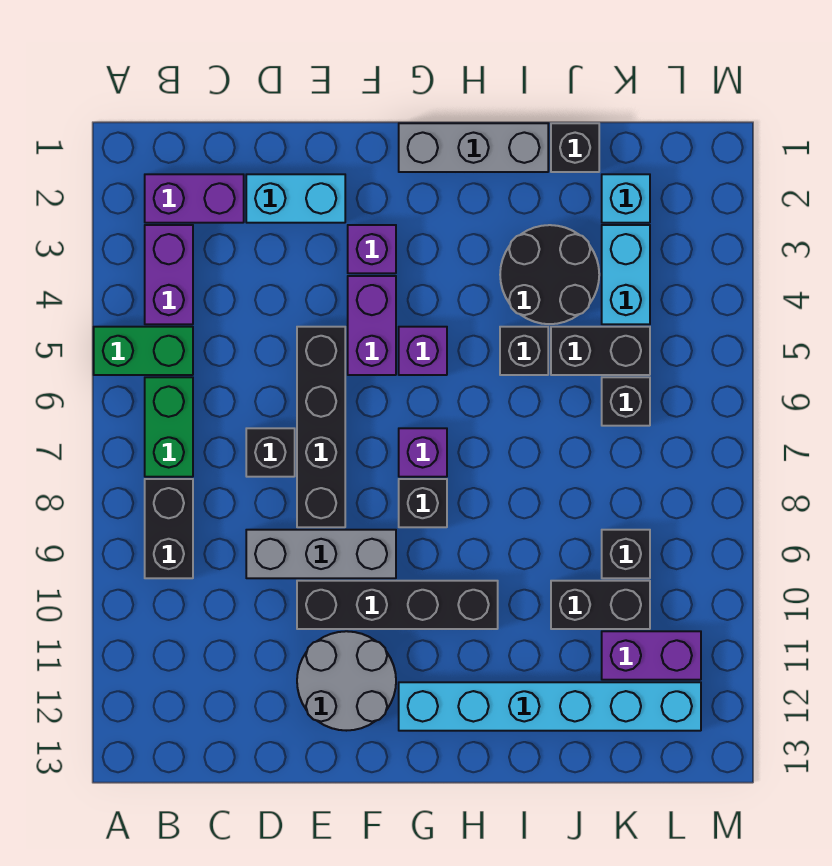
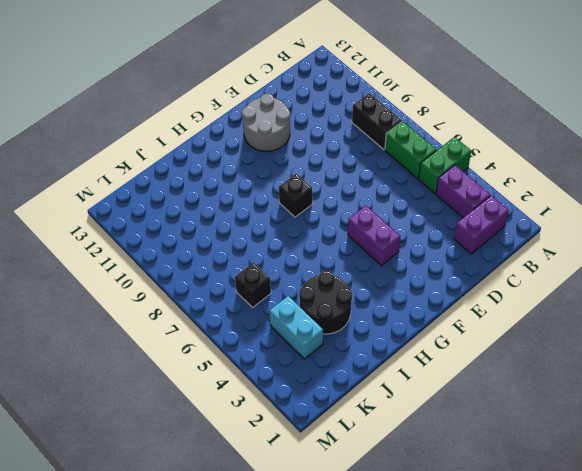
none -> cyan brick D2:E2 level 1
none -> black brick D7 level 1
none -> grey brick D9:F9 level 1

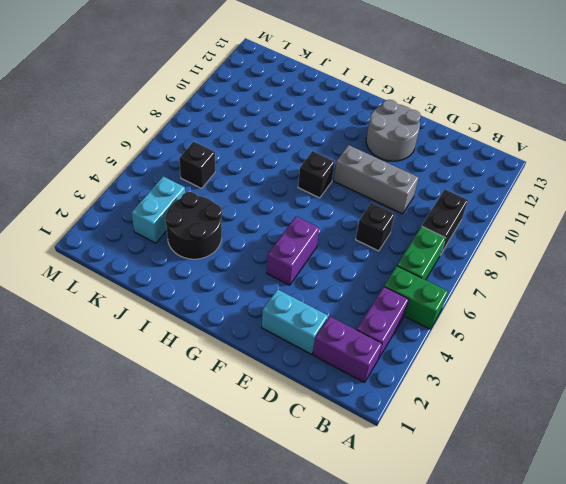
none -> black brick E5:E8 level 1
none -> black brick E10:H10 level 1
none -> purple brick F3 level 1

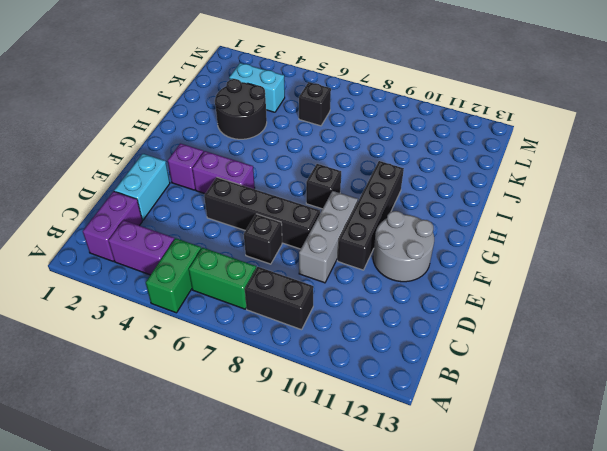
none -> grey brick G1:I1 level 1
none -> purple brick G5 level 1
none -> purple brick G7 level 1

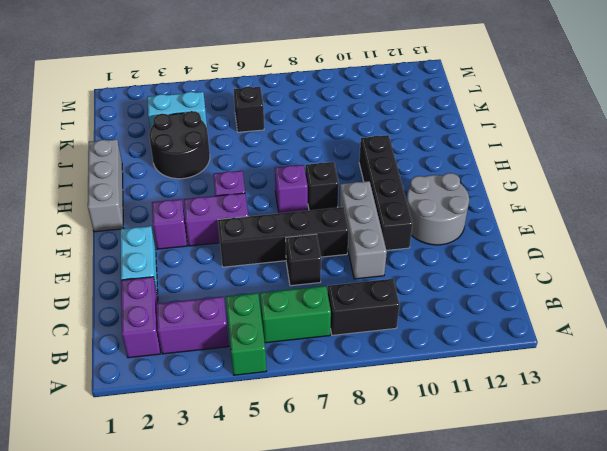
none -> cyan brick G12:L12 level 1
none -> black brick I5 level 1
none -> black brick J1 level 1

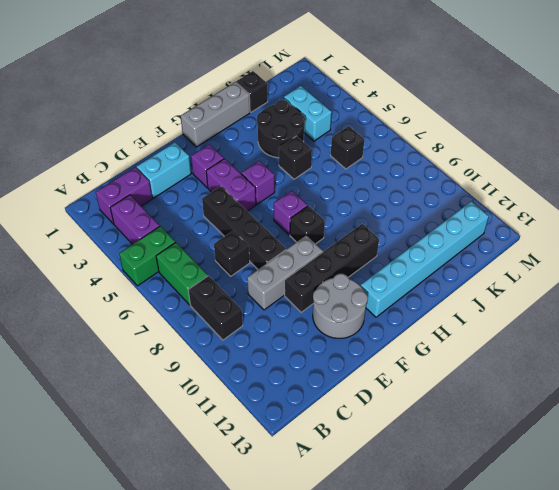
none -> black brick J5:K5 level 1
none -> black brick J10:K10 level 1
none -> cyan brick K2 level 1

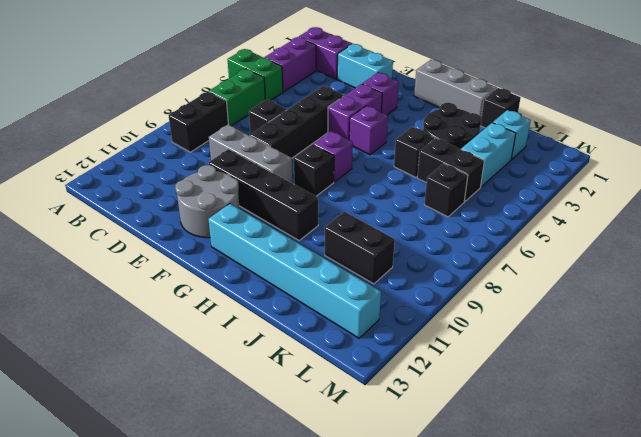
none -> black brick K9 level 1
none -> purple brick K11:L11 level 1

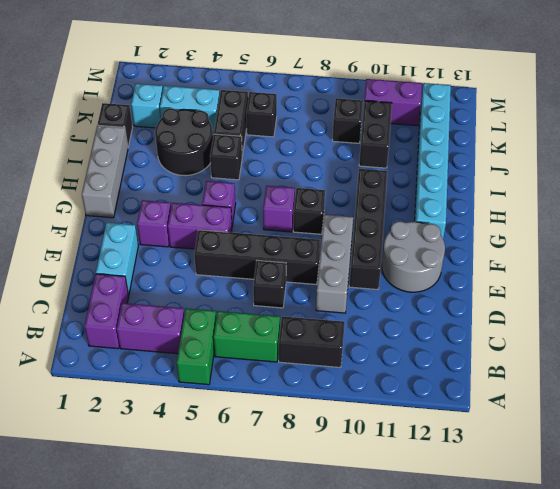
purple brick L10:L11 level 1 -> purple brick K11:L11 level 1

